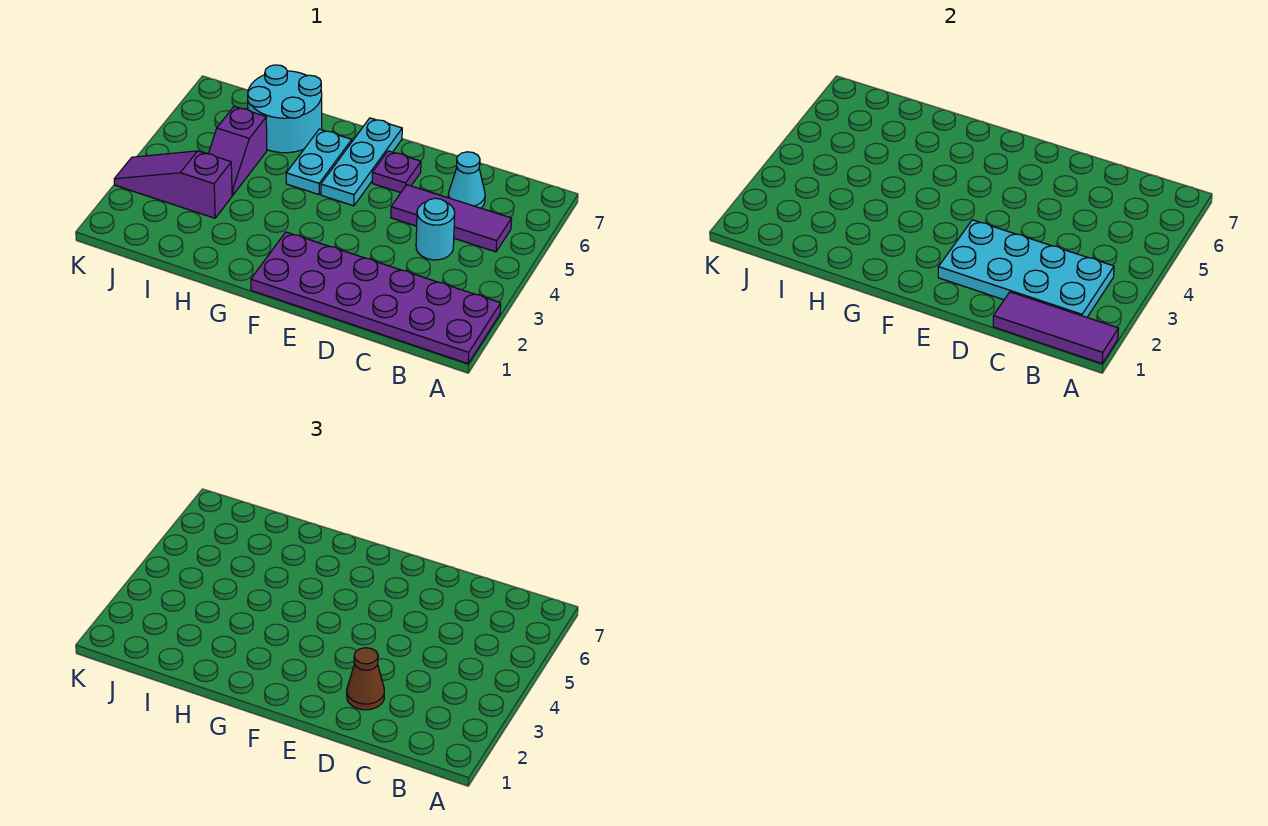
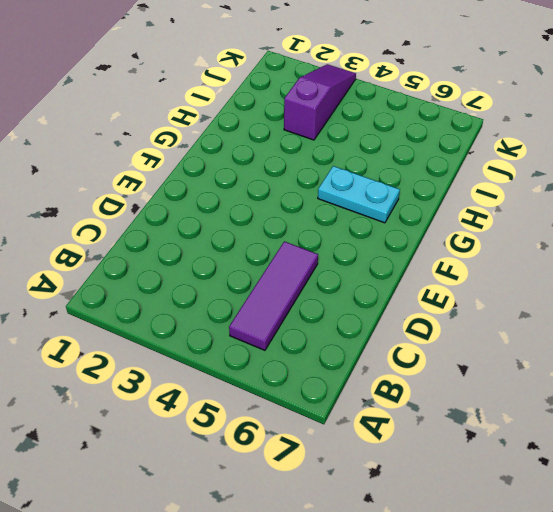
none -> purple plate A1:F2 level 1
none -> cyan round brick C4 level 1
none -> cyan cone C6 level 1

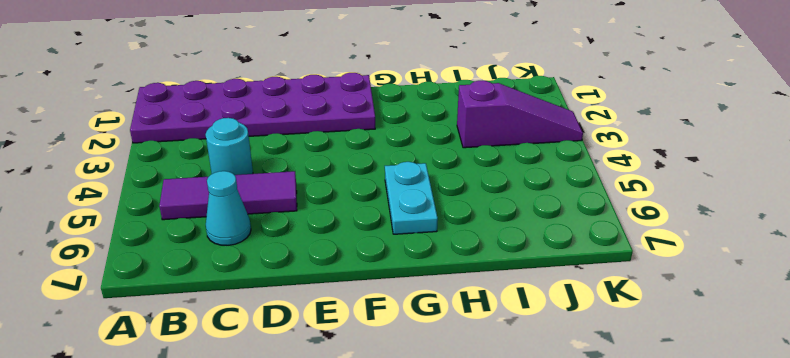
none -> purple plate E6 level 1
none -> cyan plate F5:F7 level 1
none -> cyan round brick H6:I7 level 1

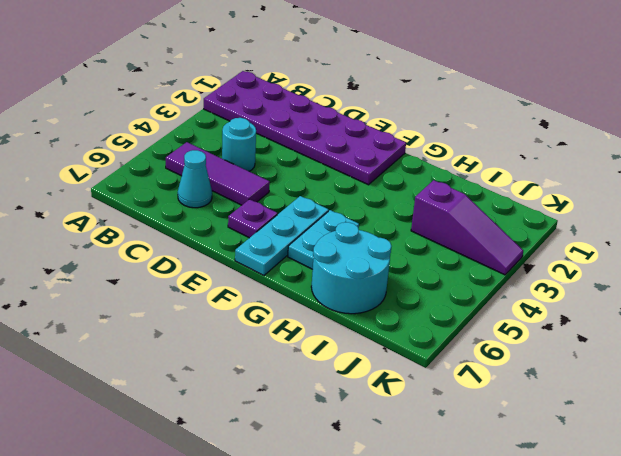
none -> purple slope I4:I5 level 1 top 5
none -> purple tile A1:C1 level 2
none -> cyan plate B2:E3 level 2

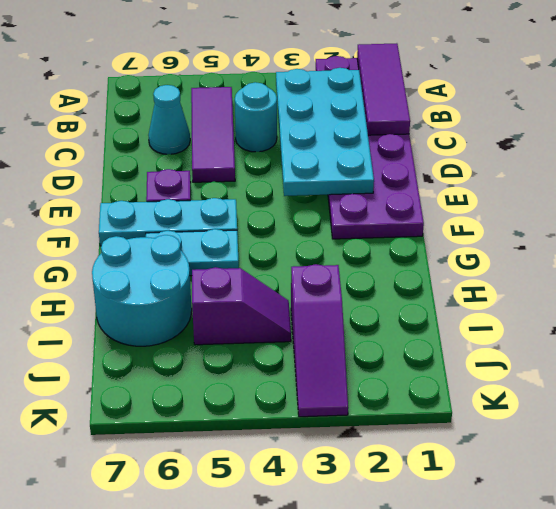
none -> brown cone D2 level 3

